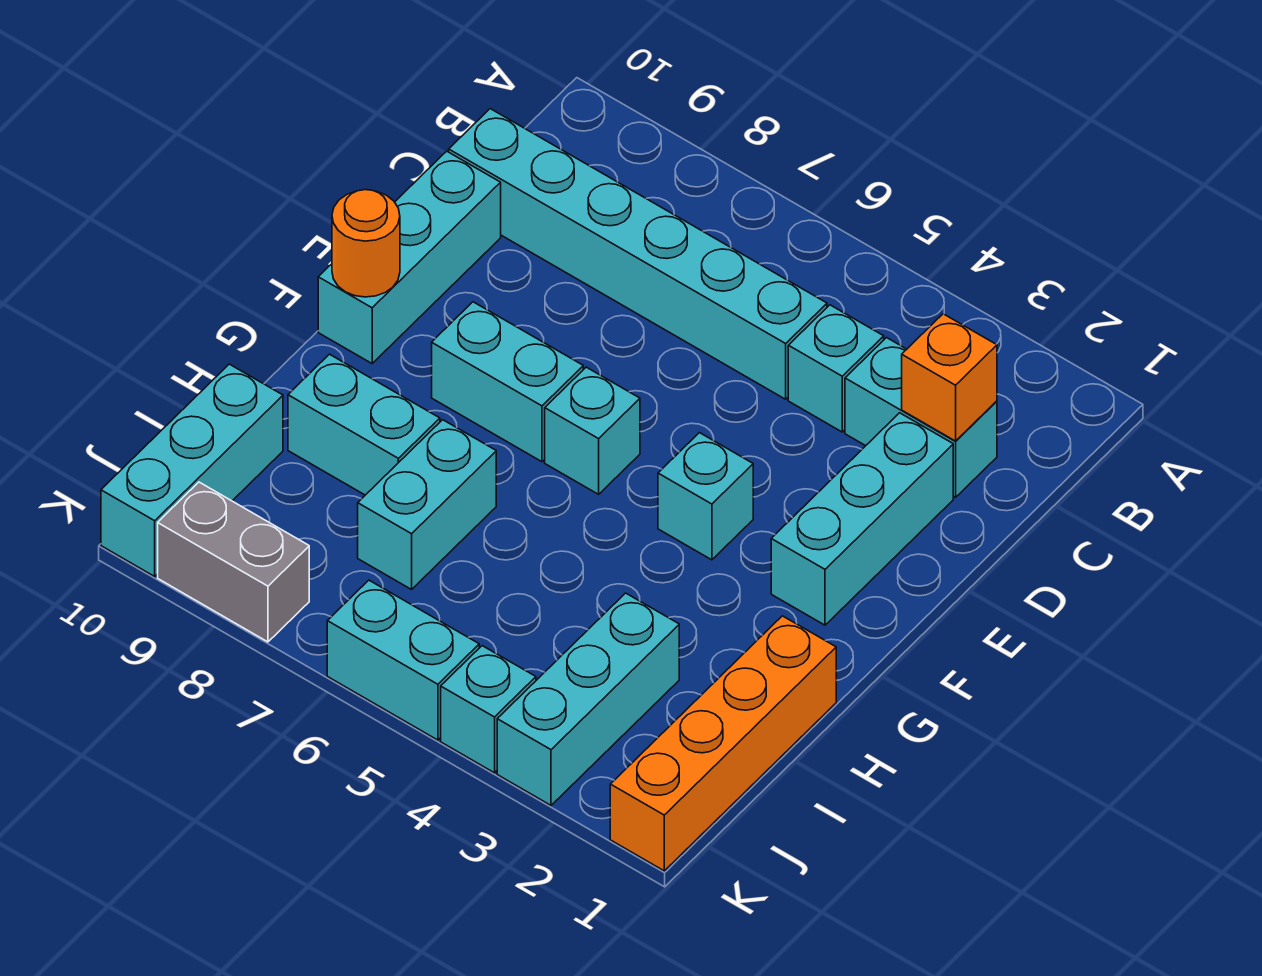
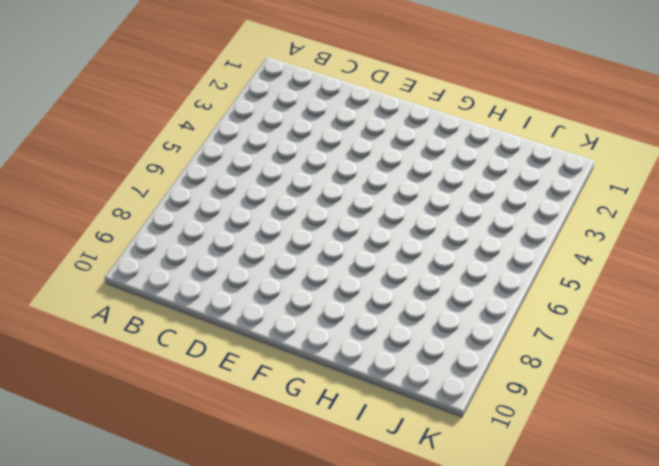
none -> cyan brick C2:C3 level 1
none -> cyan brick C4 level 1
none -> cyan brick C5:C10 level 1

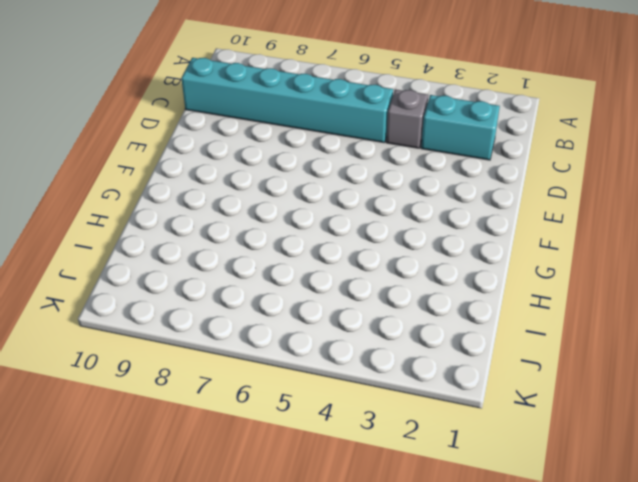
grey brick C4 level 1 -> cyan brick C4 level 1
none -> cyan brick D2:F2 level 1
none -> cyan brick D10:F10 level 1
none -> cyan brick F4 level 1

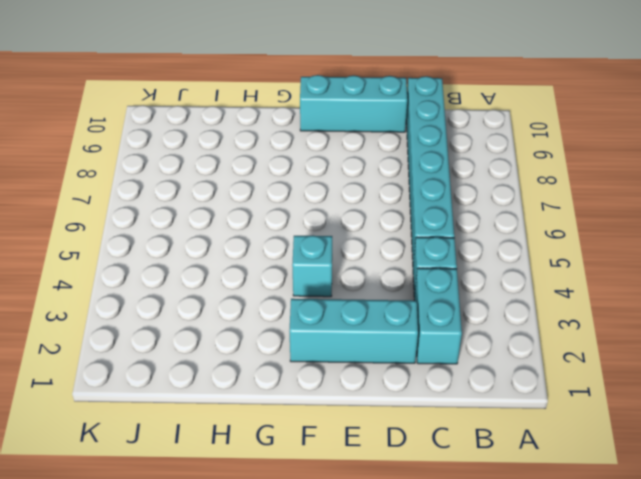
none -> cyan brick F6 level 1
none -> cyan brick F7:F8 level 1
none -> orange brick H1:K1 level 1

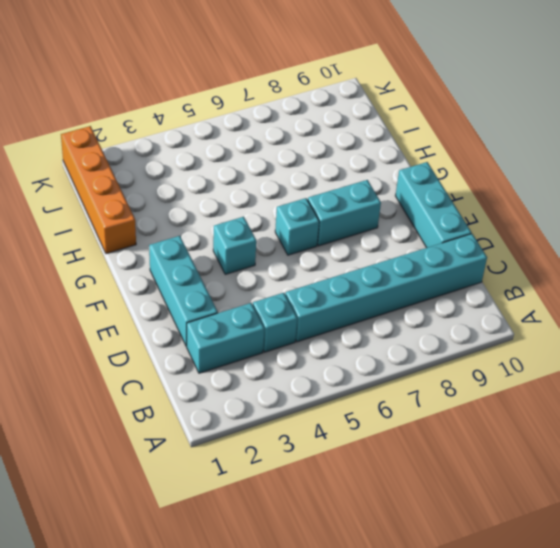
none -> cyan brick H7:I7 level 1
none -> cyan brick H8:H9 level 1
none -> cyan brick I3:K3 level 1

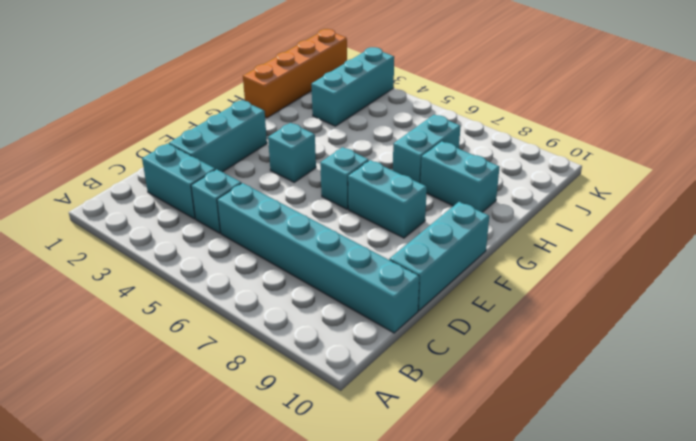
none -> cyan brick I10:K10 level 1
none -> cyan brick K4 level 1
none -> cyan brick K5:K6 level 1

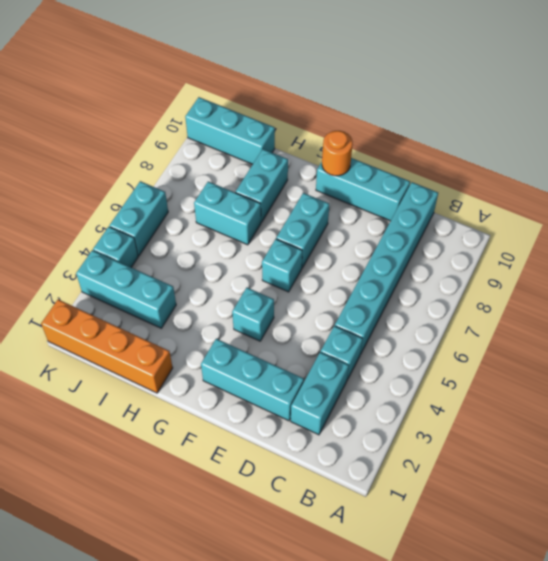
none -> grey brick K8:K9 level 1
none -> orange brick C2 level 2

